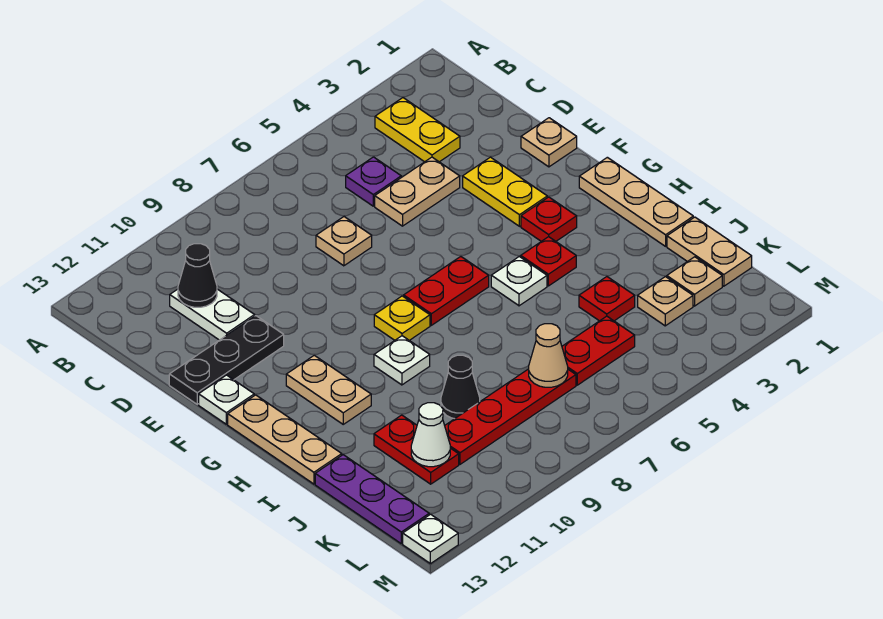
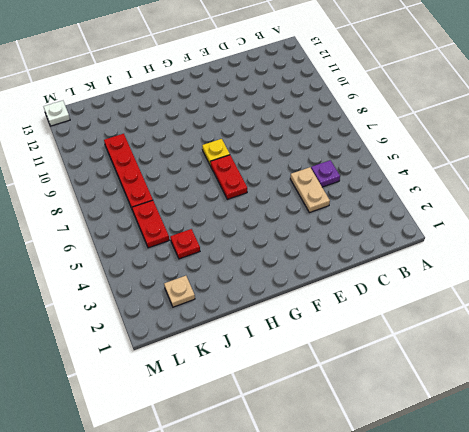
none -> yellow plate B3:C3 level 1
none -> white plate C11:D11 level 1
none -> tan plate D7 level 1
none -> tan plate E1 level 1

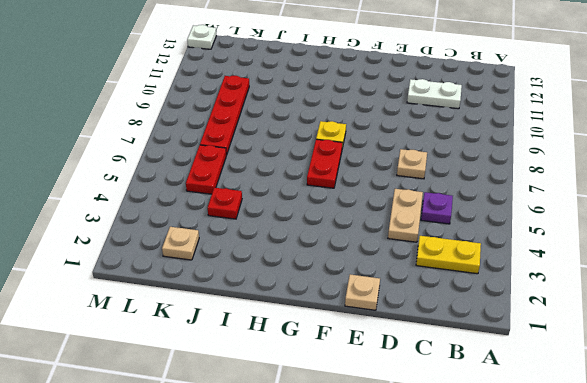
none -> yellow plate E3:F3 level 1
none -> black plate E11:E13 level 1
none -> white plate F13 level 1
none -> tan plate G1:I1 level 1

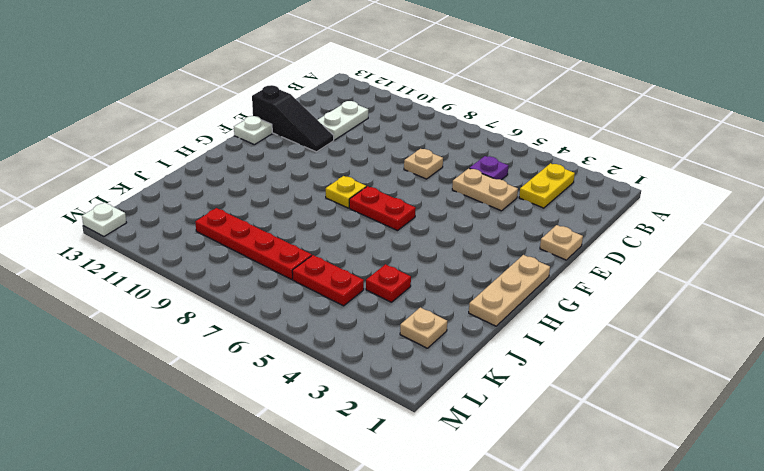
black slope E11:E13 level 1 top 13 -> black plate E11:E13 level 1
none -> yellow plate E3:F3 level 1
none -> red plate G3 level 1
none -> tan plate G11:H11 level 1
none -> tan plate G13:I13 level 1

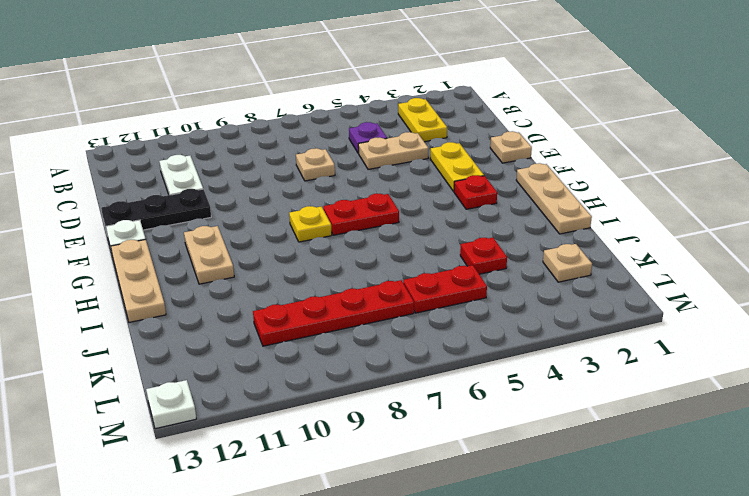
none -> red plate H4 level 1
none -> white plate H5 level 1
none -> white plate H9 level 1
none -> tan plate J1:K1 level 1

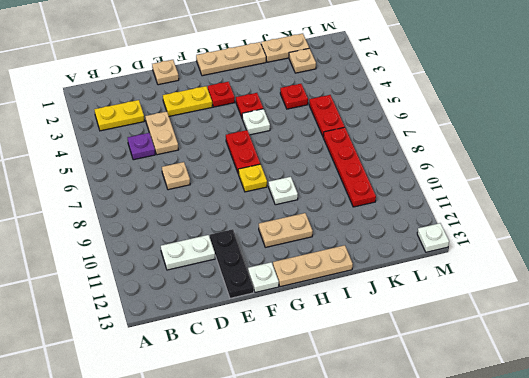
none -> black cone J9 level 1
none -> red plate J11:K11 level 1
none -> purple plate J13:L13 level 1
none -> tan plate K3 level 1

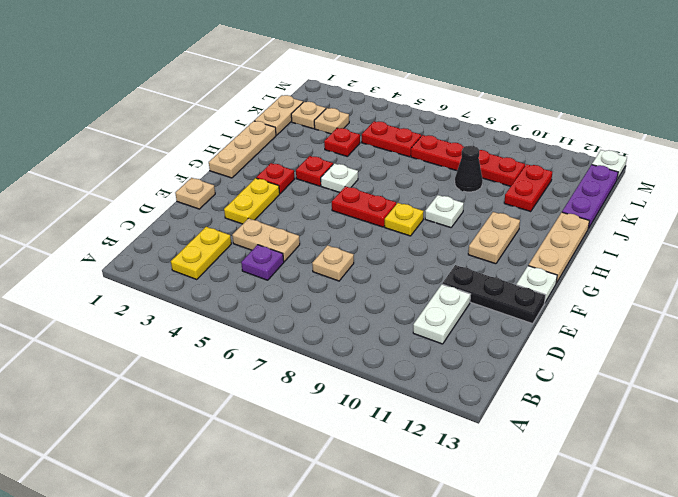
none -> black cone C11 level 2
none -> tan cone K7 level 2
none -> white cone K11 level 2

